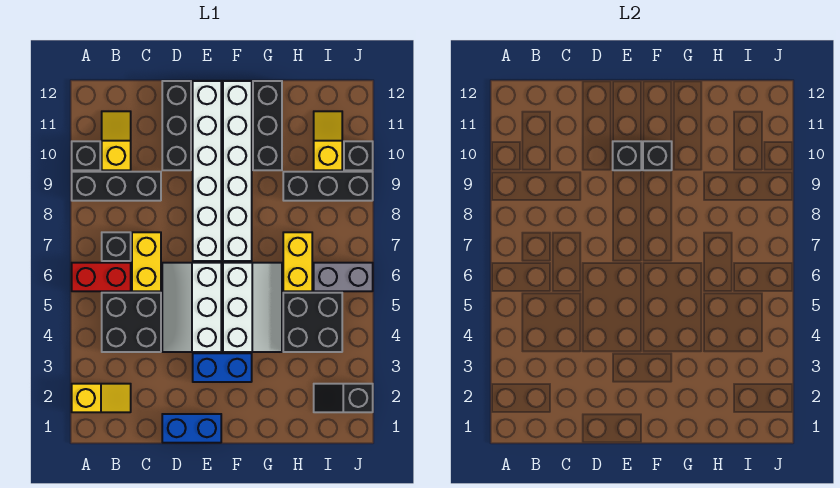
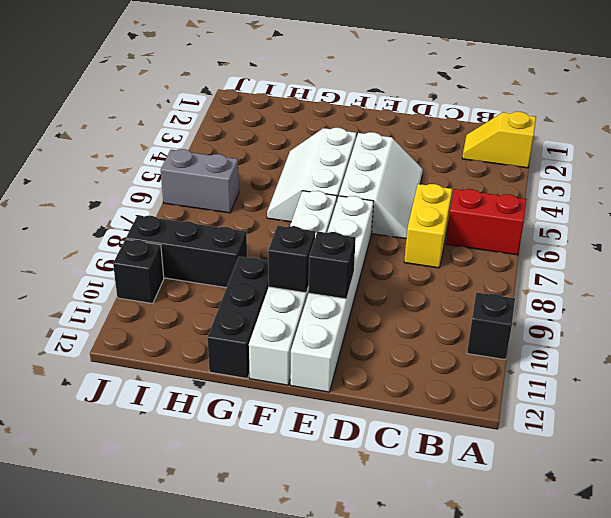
none -> black brick A9:C9 level 1
none -> black brick B4:C5 level 1
none -> black brick B7 level 1

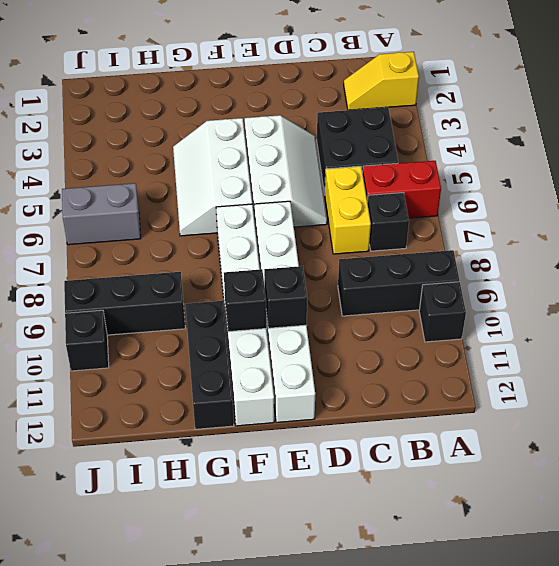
none -> yellow slope B10:B11 level 1 top 10
none -> blue brick D1:E1 level 1
none -> black brick D10:D12 level 1

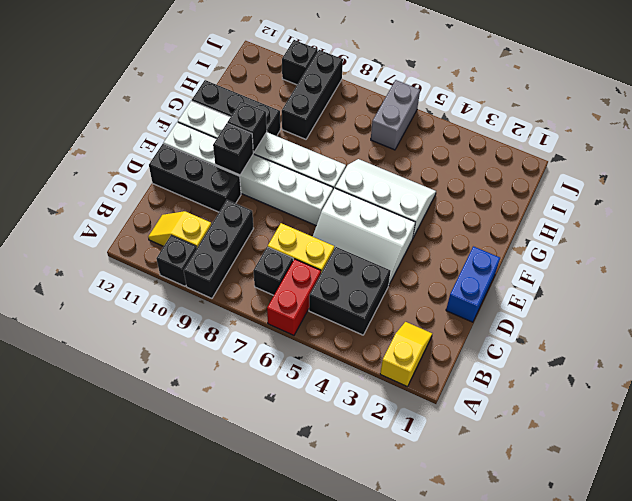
none -> blue brick E3:F3 level 1
none -> black brick H4:I5 level 1
none -> yellow brick H6:H7 level 1

